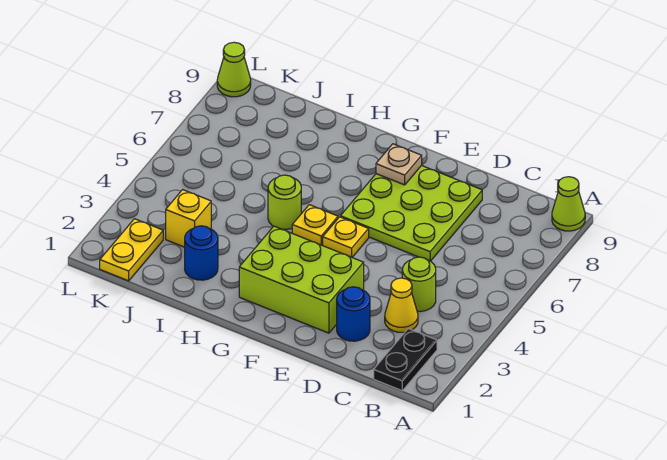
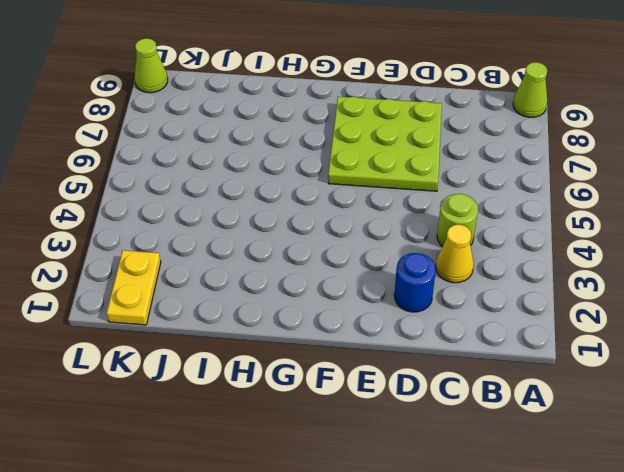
none -> black plate B1:B2 level 1
none -> lime brick E2:G3 level 1
none -> yellow plate F5 level 1

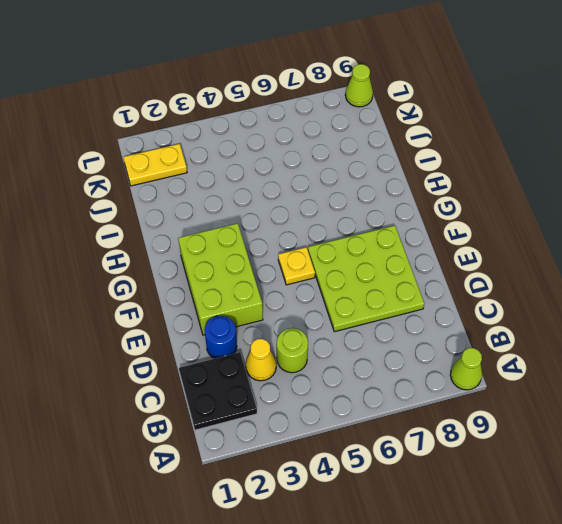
black plate B1:C2 level 1 -> black plate B1:B2 level 1
none -> yellow plate G5 level 1
none -> lime round brick H5 level 1
none -> blue round brick I2 level 1

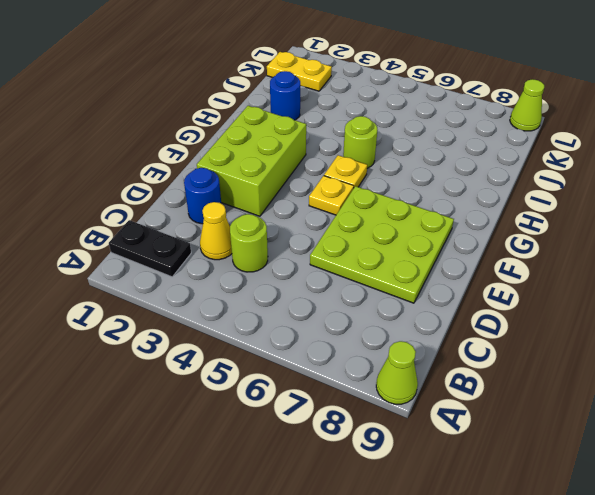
none -> yellow brick J3 level 1
none -> tan plate F8 level 2

